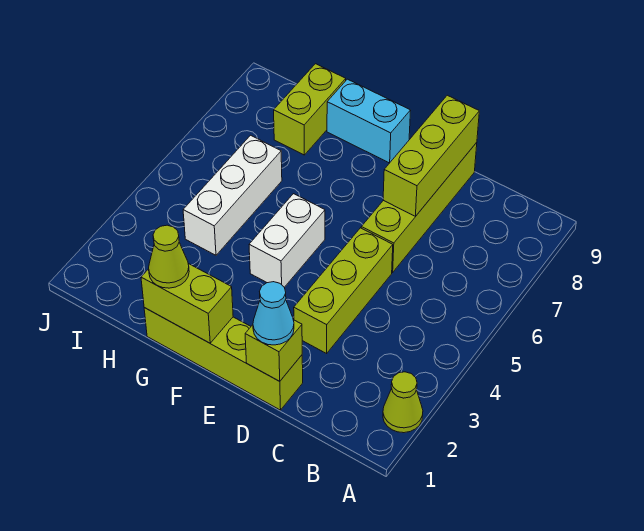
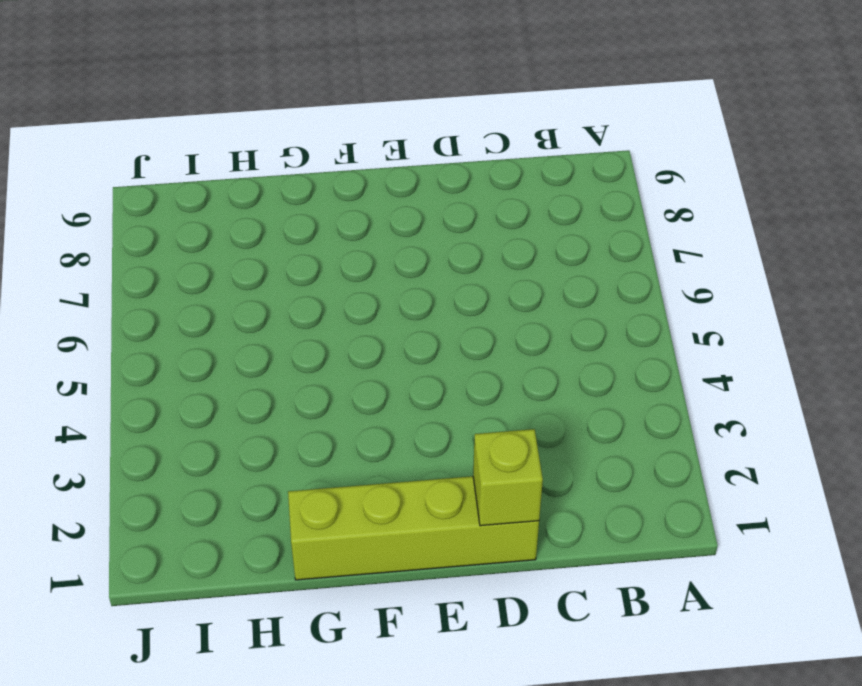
none -> lime cone A2 level 1
none -> lime brick D3:D5 level 1
none -> lime brick D6:D9 level 1

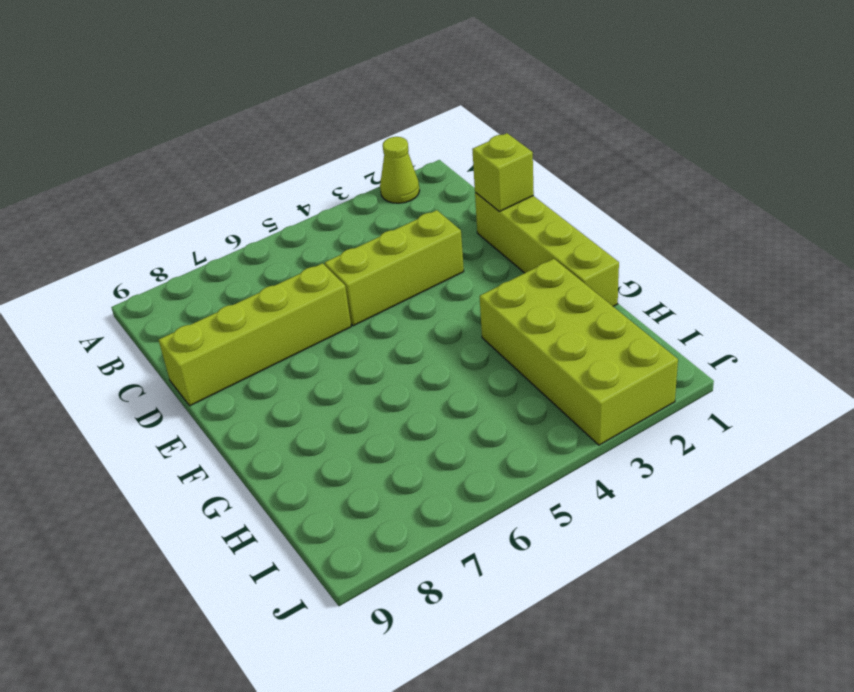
lime brick G2:J3 level 1 -> none
none -> white brick F4:F5 level 1
none -> cyan brick F9:G9 level 1
none -> white brick H4:H6 level 1

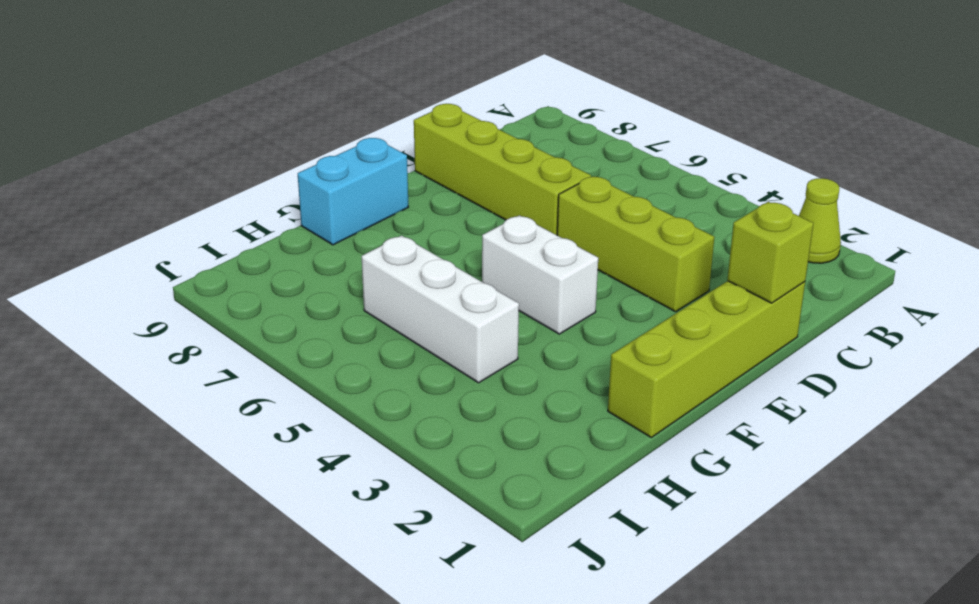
none -> lime brick H8:H9 level 1
none -> lime brick D7:D9 level 2
none -> lime brick F1:G1 level 2

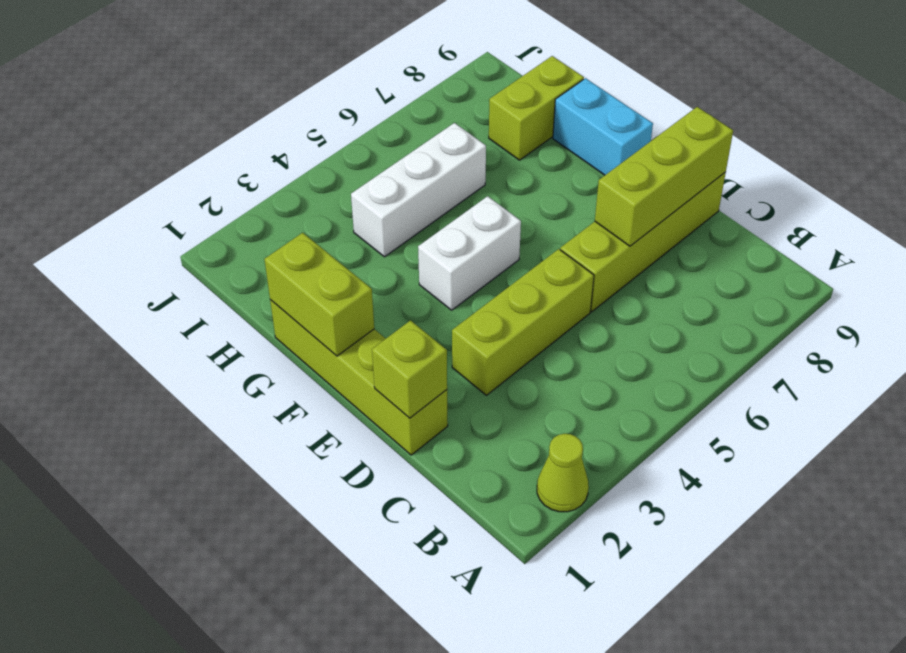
none -> cyan cone D1 level 3
none -> lime cone G1 level 3

